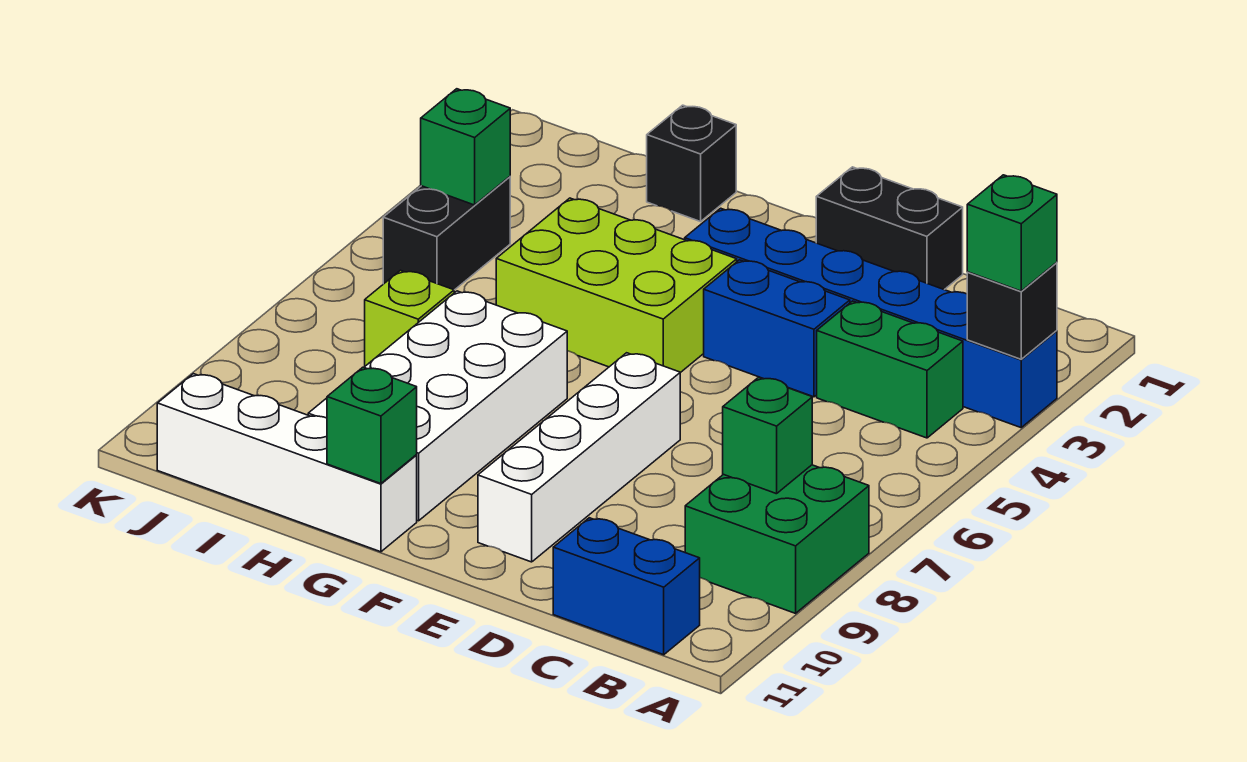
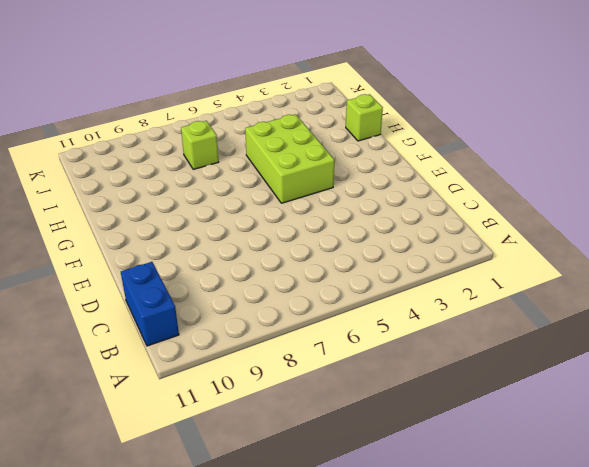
lime brick H1 level 1 -> black brick H1 level 1
none -> blue brick A3:F3 level 1
none -> green brick A8:B9 level 1
none -> green brick B4:C4 level 1

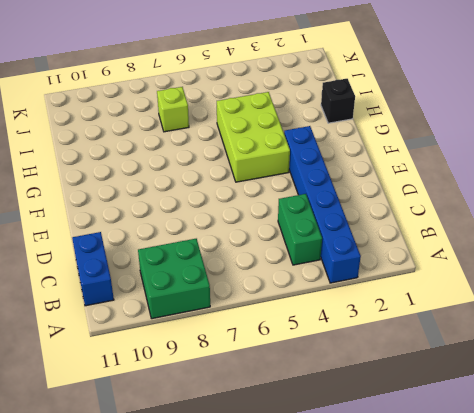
none -> black brick D1:E1 level 1
none -> blue brick D4:E4 level 1
none -> white brick E7:E10 level 1

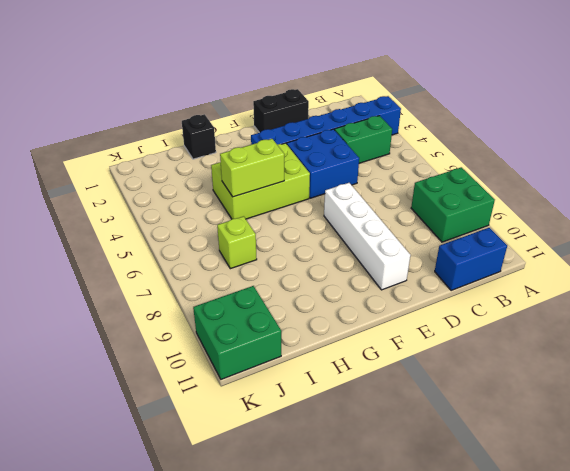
blue brick D4:E5 level 1 -> blue brick D4:E4 level 1
lime brick G5:H5 level 2 -> none
green brick J10:K11 level 1 -> white brick G11:J11 level 1
none -> white brick G7:H10 level 1
none -> black brick J4:J5 level 1
none -> black brick A3 level 2

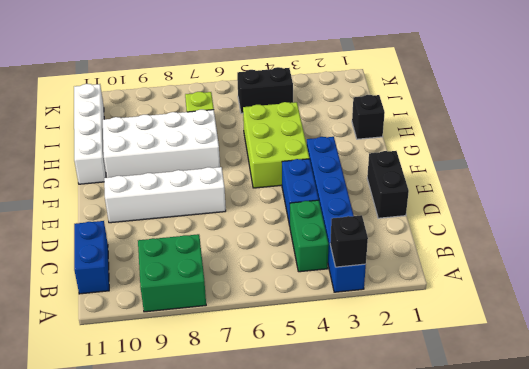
none -> green brick B8 level 2
none -> green brick G11 level 2
none -> green brick J4 level 2

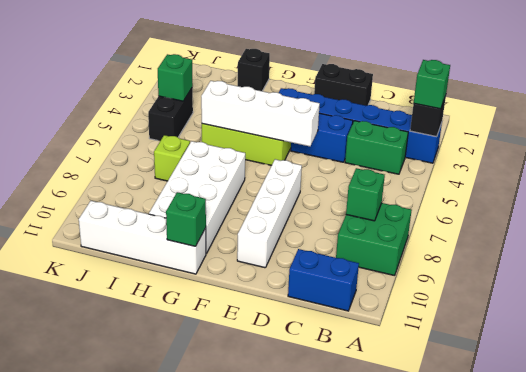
white brick E5:H5 level 2 -> none

